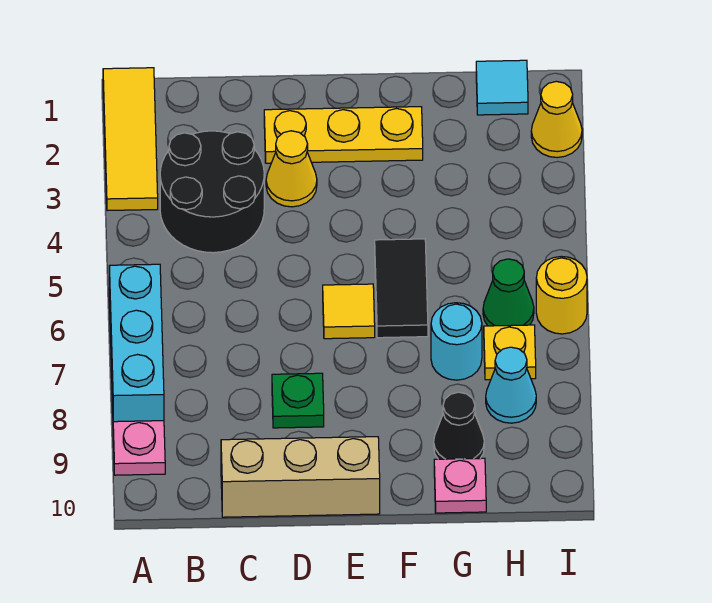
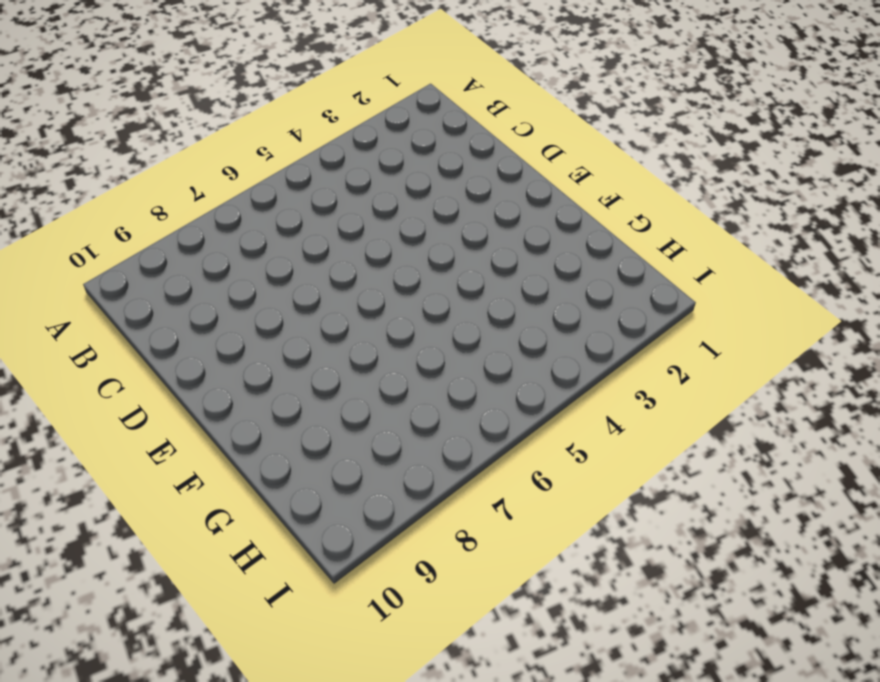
none -> yellow tile A1:A3 level 1
none -> cyan brick A6:A8 level 1
none -> pink plate A9 level 1

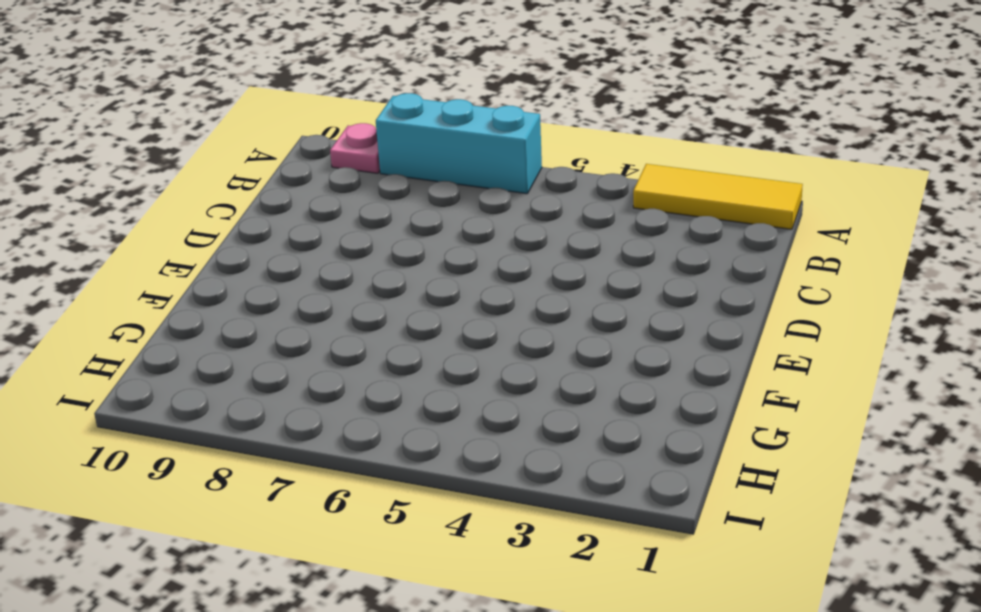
none -> black round brick B3:C4 level 1
none -> tan brick C10:E10 level 1
none -> yellow plate D2:F2 level 1

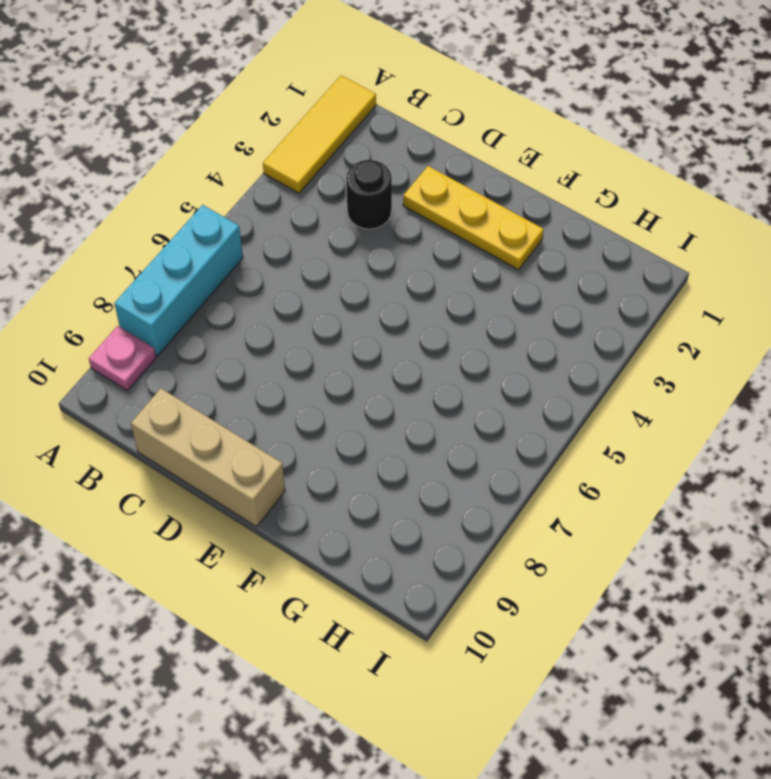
black round brick C3 level 1 -> black round brick B3:C4 level 1
none -> yellow cone D3 level 1
none -> green plate D8 level 1
none -> yellow tile E6 level 1

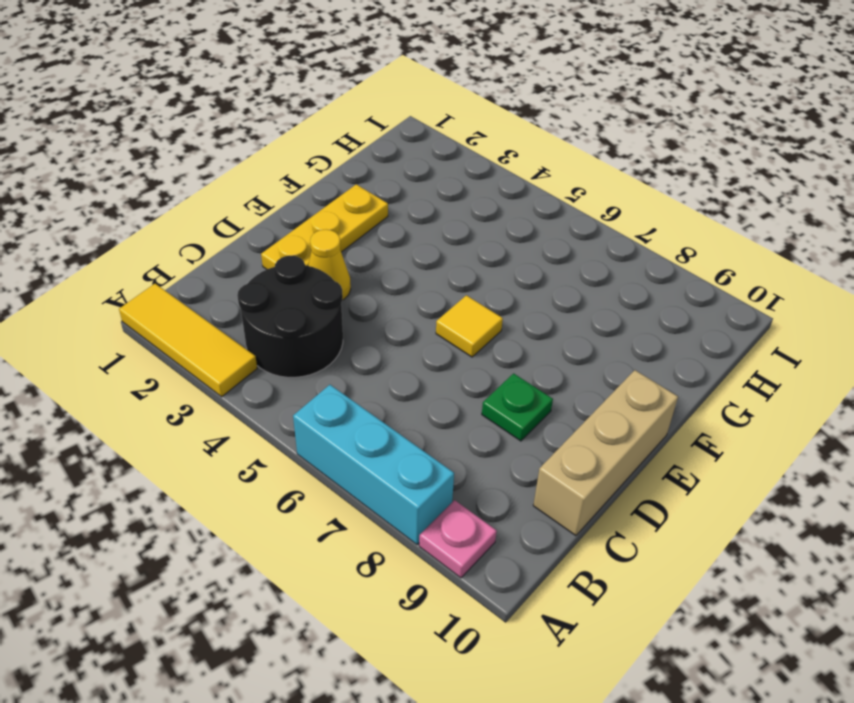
none -> black tile F5:F6 level 1
none -> cyan round brick G7 level 1
none -> black cone G9 level 1

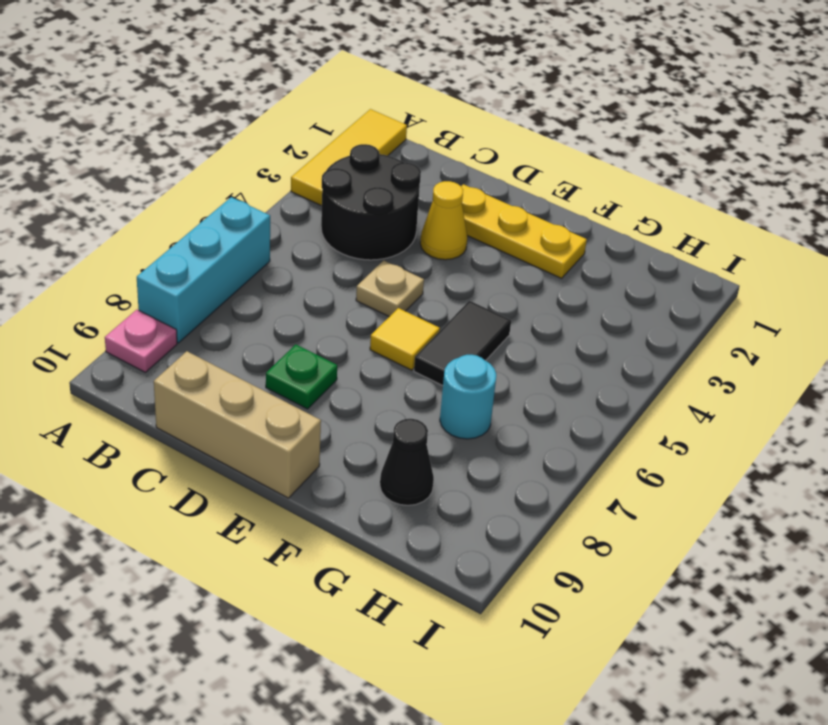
tan plate D5 level 1 -> none
none -> pink plate G10 level 1
none -> cyan tile H1 level 1
none -> green cone H6 level 1

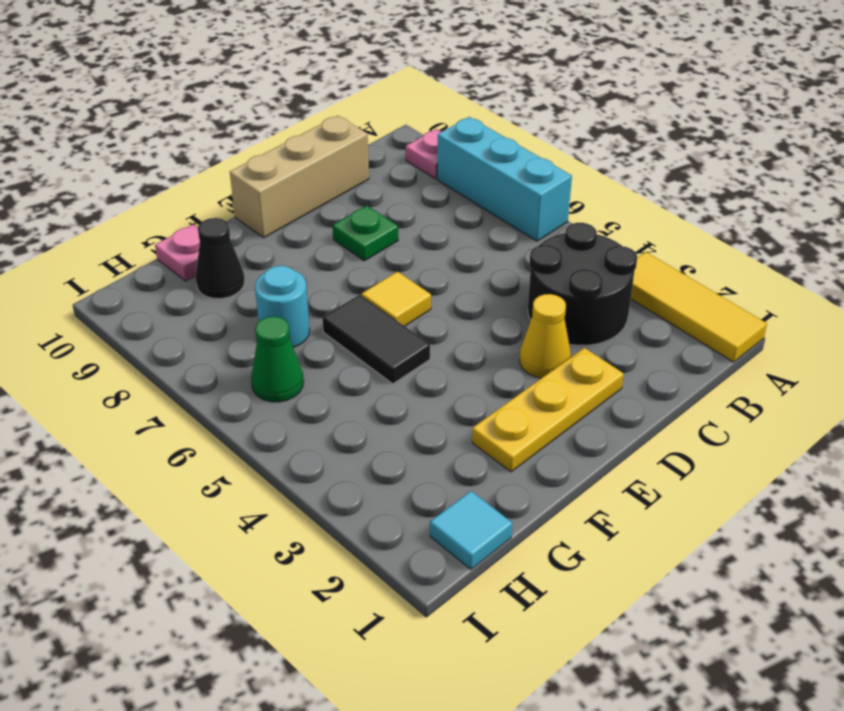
none -> yellow plate H7 level 1
none -> cyan cone H8 level 1
none -> yellow cone I2 level 1

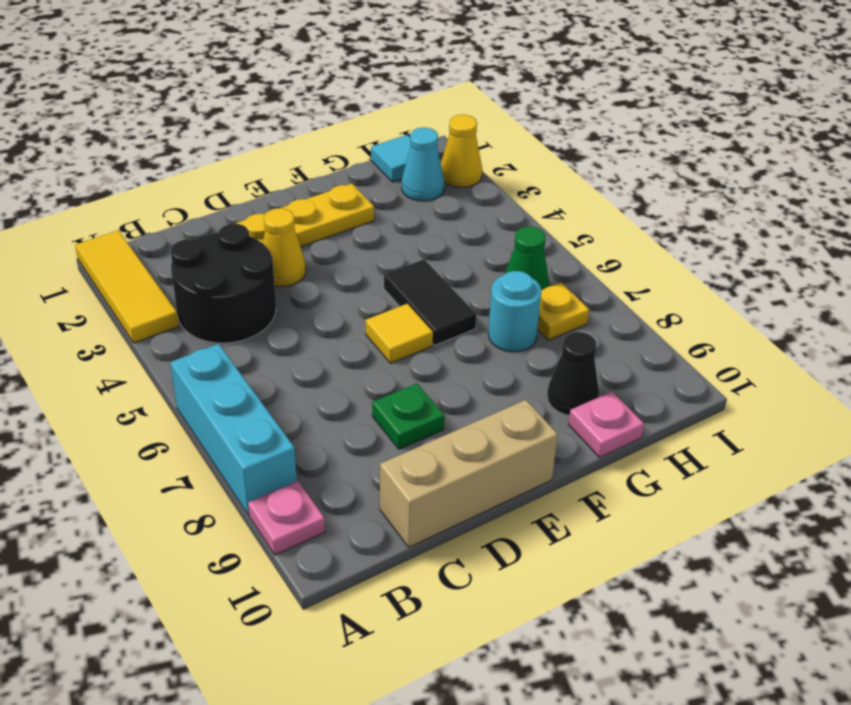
cyan cone H2 level 1 -> cyan cone H8 level 1
none -> yellow round brick I6 level 1

